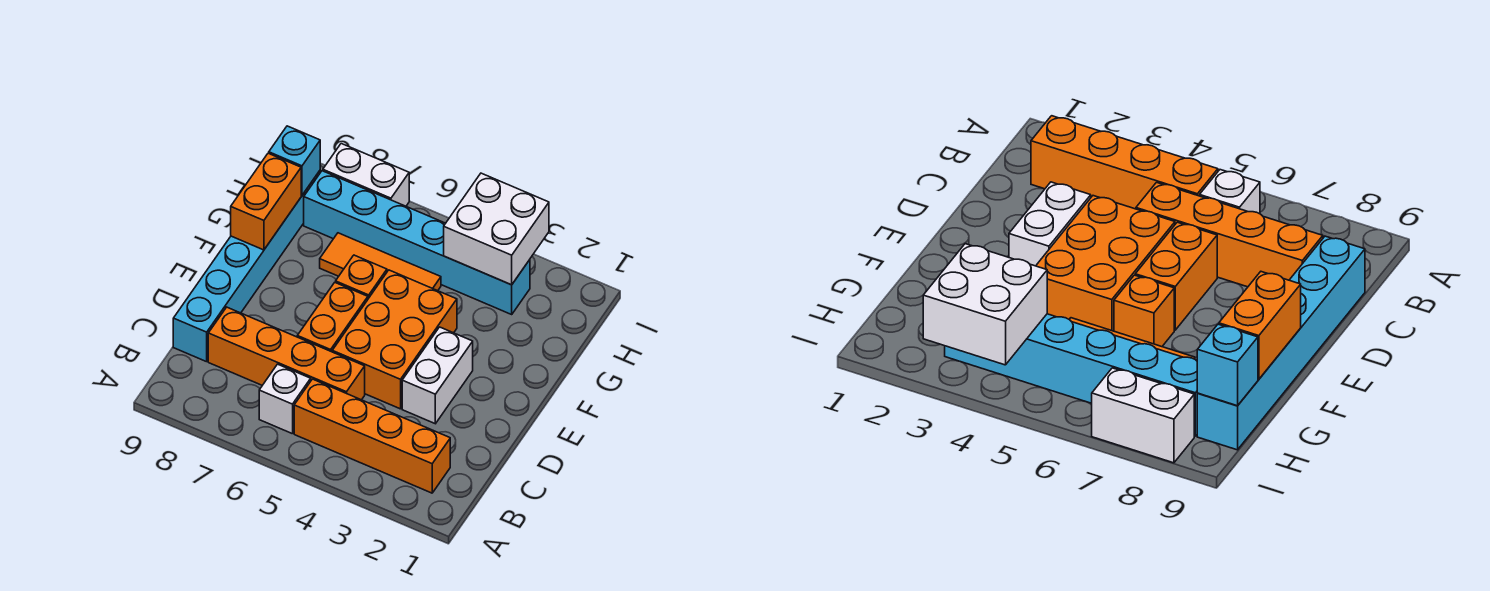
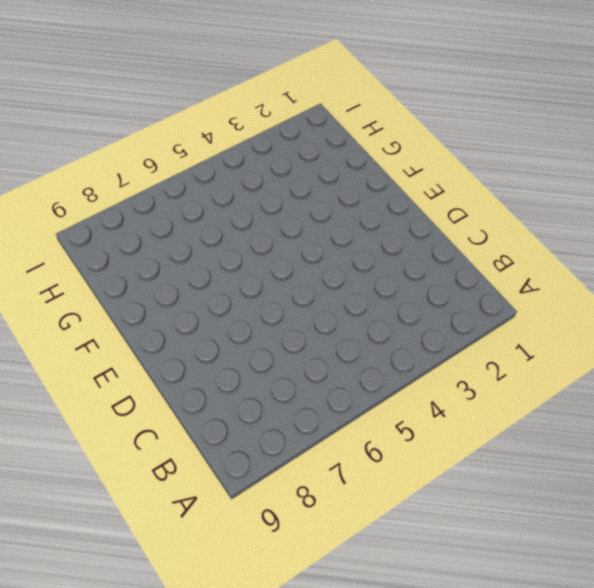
none -> orange brick B2:B5 level 1
none -> white brick B6 level 1
none -> orange brick C5:C8 level 1

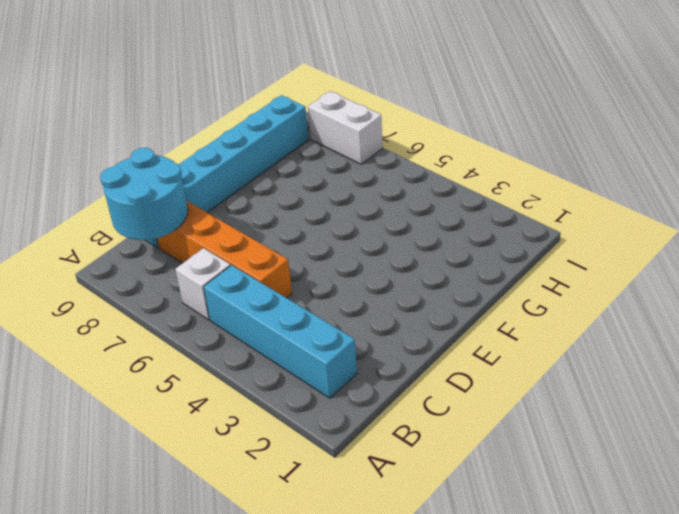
cyan brick B2:B5 level 1 -> orange brick B2:B5 level 1
cyan round brick B8:C9 level 2 -> none
none -> white brick D3:E3 level 1
none -> orange brick D4:F5 level 1
none -> orange brick D6:E6 level 1

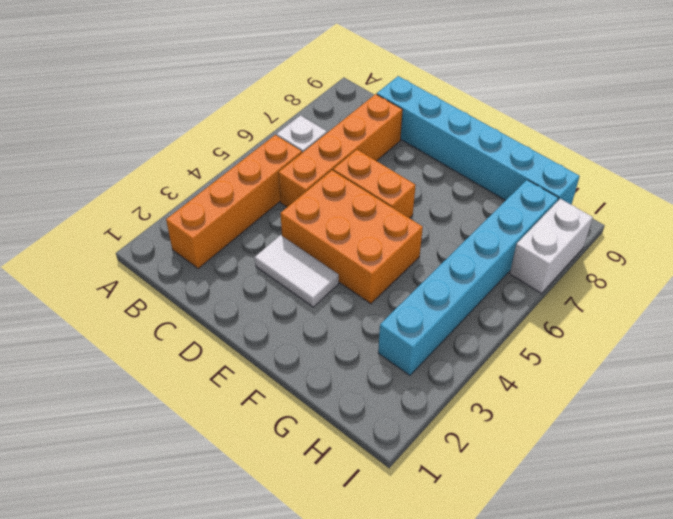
white tile D3:E3 level 1 -> white brick D3:E3 level 1
none -> orange brick F6 level 1
none -> orange tile G5:G7 level 1
none -> orange brick F9:G9 level 2

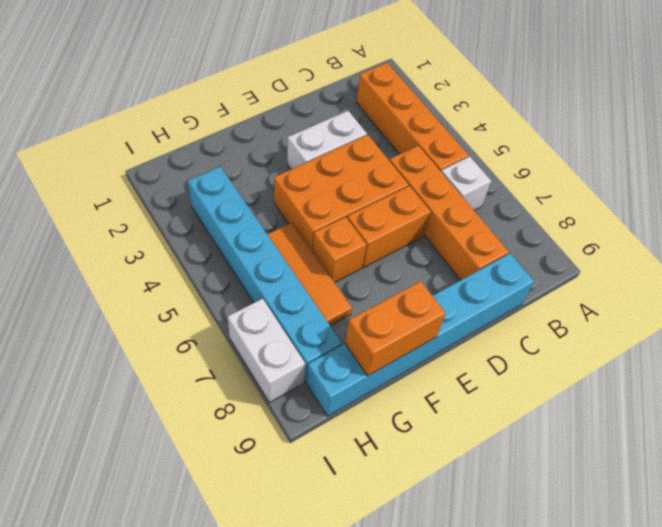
none -> white brick H3:I4 level 2
none -> cyan brick H9 level 2

